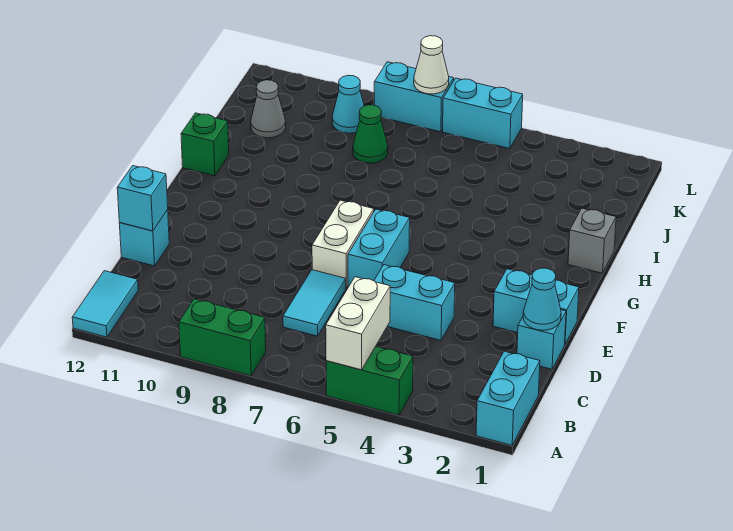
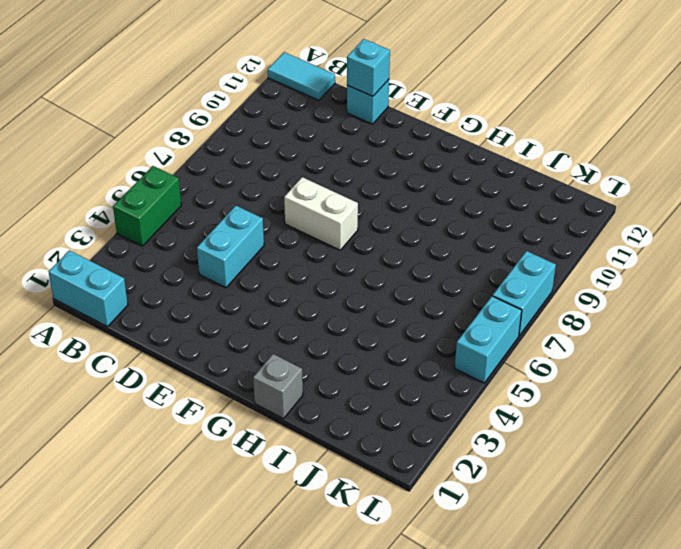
none -> green brick A8:A9 level 1
none -> cyan tile C7:D7 level 1
none -> cyan brick D1 level 1

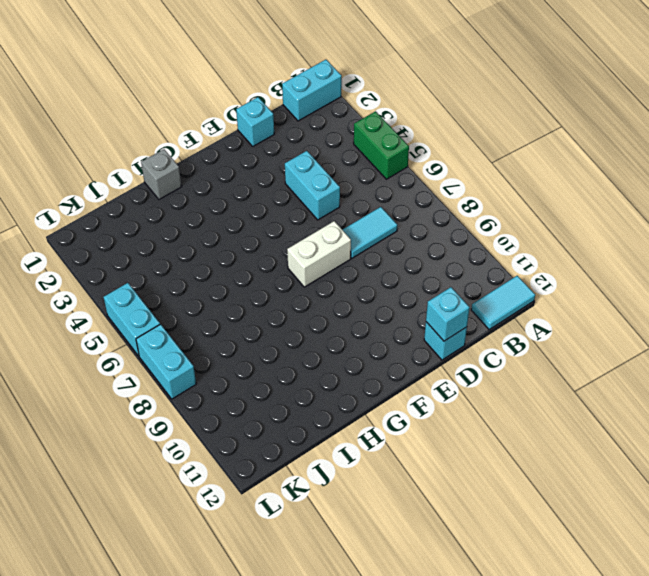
none -> green brick A8:A9 level 1
none -> cyan brick E1:E2 level 1
none -> cyan brick E6:F6 level 1

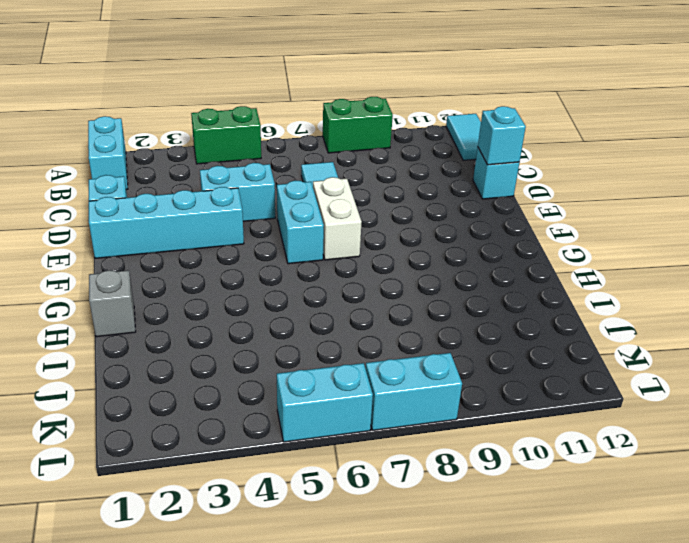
cyan brick E1:E4 level 1 -> cyan brick E1:E2 level 1
none -> green brick H12 level 1
none -> green cone J8 level 1
none -> grey cone J11 level 1

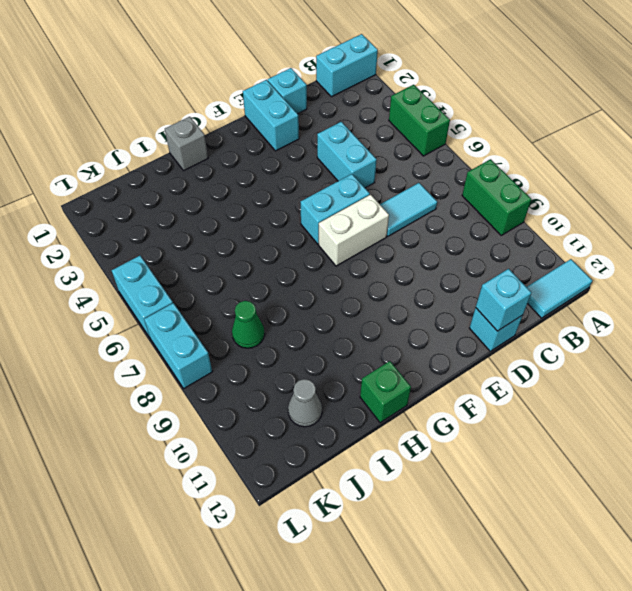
none -> cyan cone K9 level 1
none -> white brick A5:B5 level 2
none -> cyan cone D1 level 2

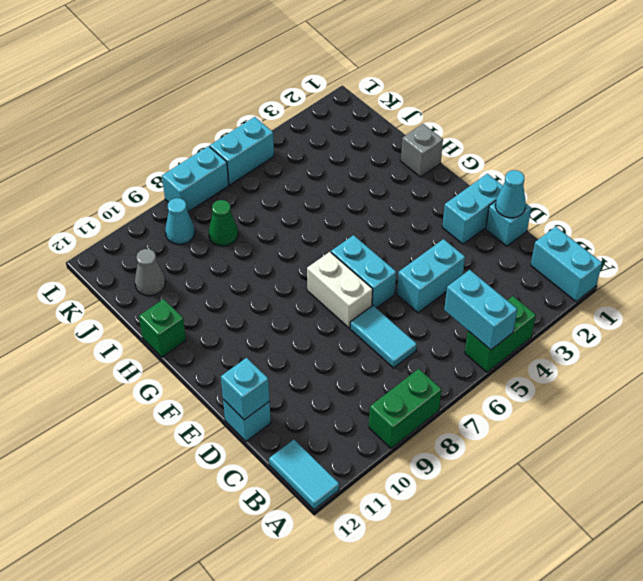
cyan brick A5:B5 level 2 -> white brick A5:B5 level 2
none -> white cone L7 level 2

